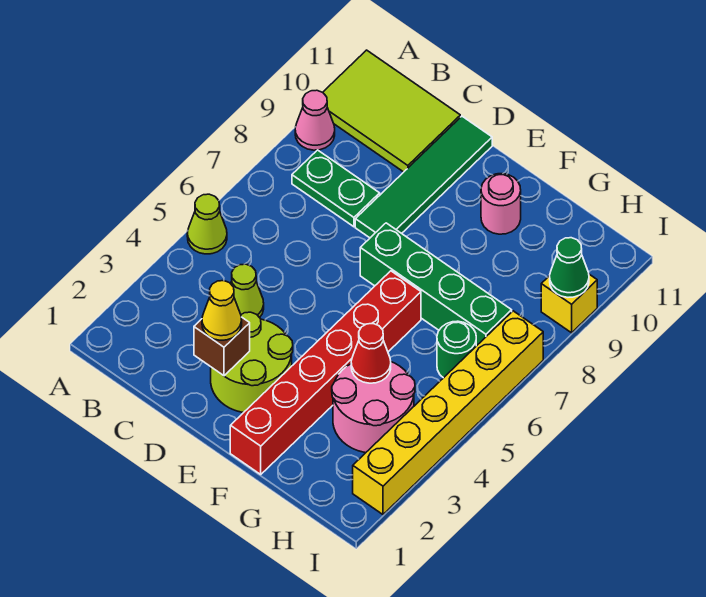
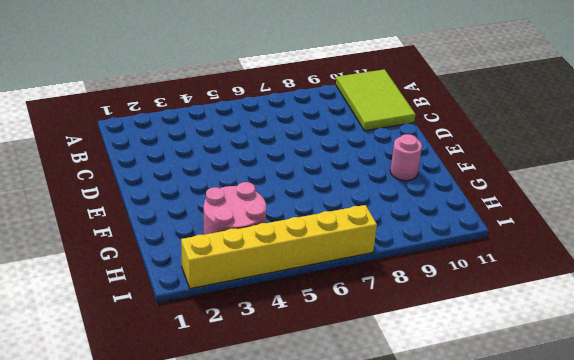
none -> lime cone A5 level 1
none -> pink cone A9 level 1
none -> green plate B8:C8 level 1

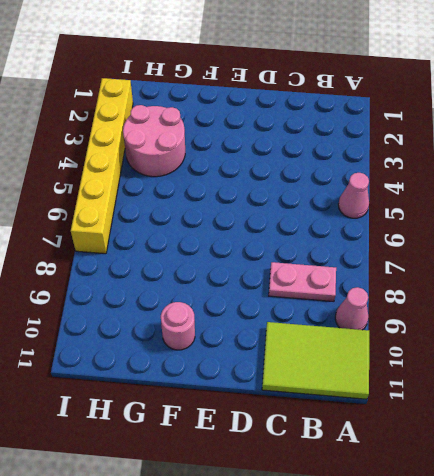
pink cone A5 level 1 -> lime cone A5 level 1
pink plate B8:C8 level 1 -> green plate B8:C8 level 1
none -> lime cone C4 level 1
none -> lime round brick D2:E3 level 1
none -> green tile D8:D11 level 1

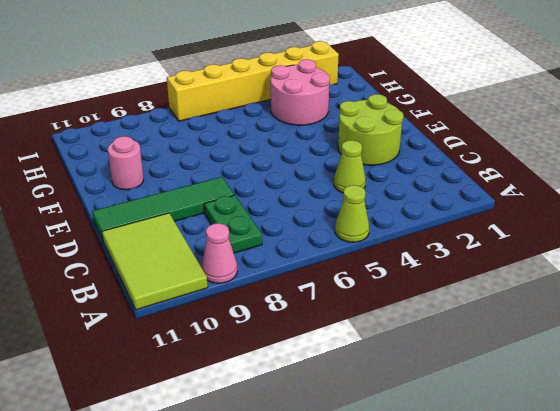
none -> green brick E7:H7 level 1
none -> red brick F1:F6 level 1
none -> green round brick H6 level 1

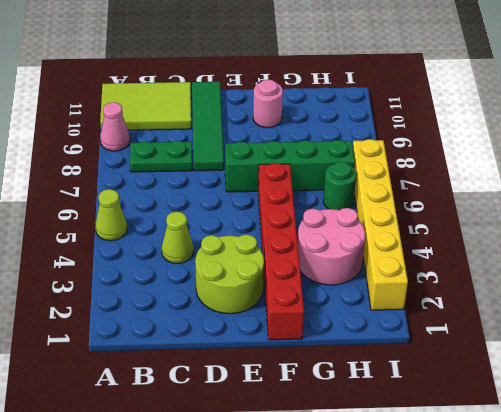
none -> yellow brick I9 level 1
none -> brown brick D2 level 2
none -> red cone G4 level 2

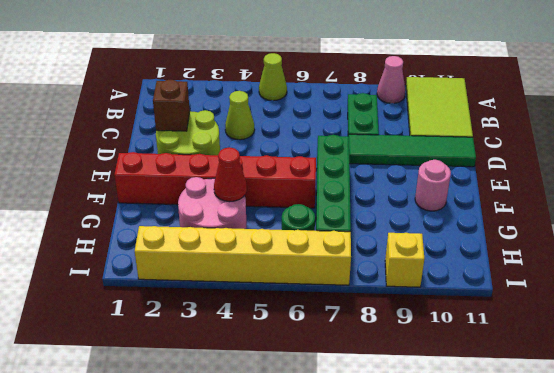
none -> green cone I9 level 2
none -> yellow cone D2 level 3

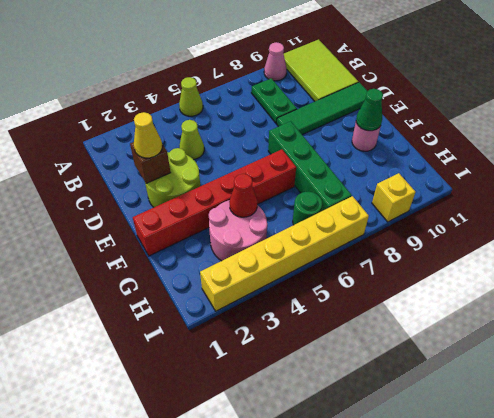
green cone F10 level 2 -> green cone I9 level 2

